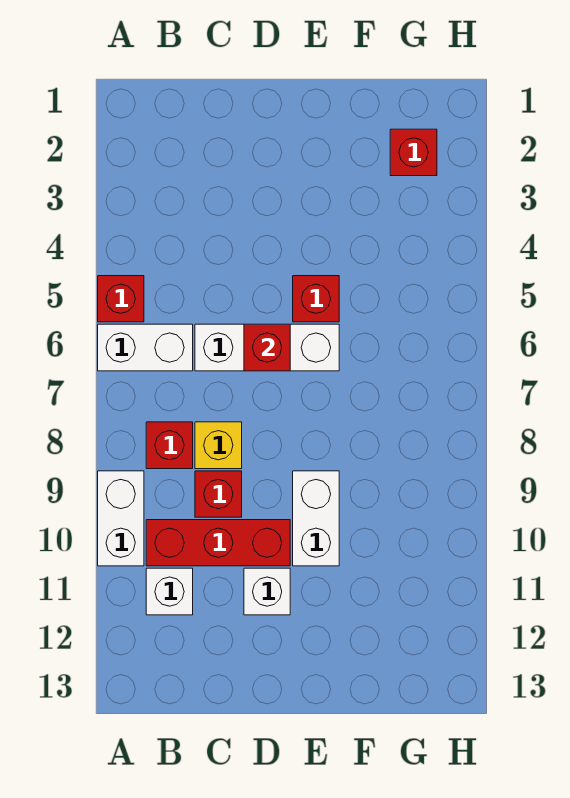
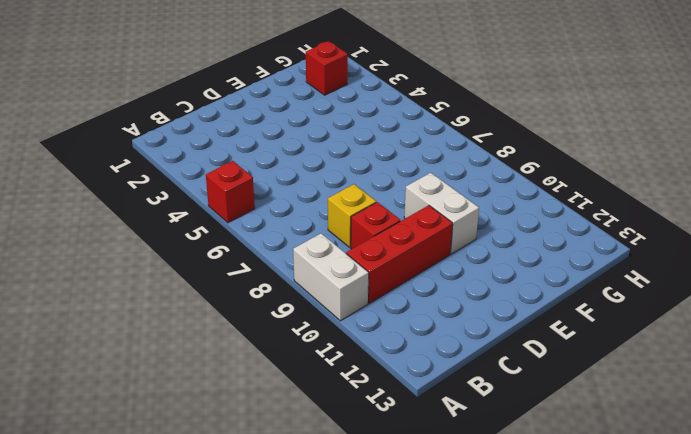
none -> white brick A6:B6 level 1
none -> red brick B8 level 1
none -> white brick B11 level 1

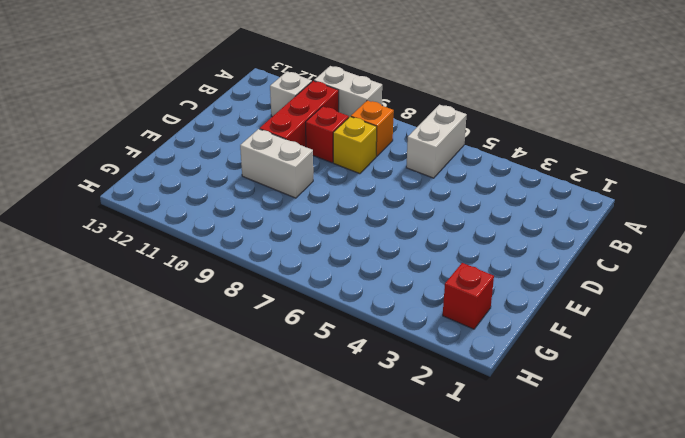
orange brick B8 level 1 -> red brick B8 level 1
none -> red brick A5 level 1
none -> white brick C6:E6 level 1
none -> white brick D11 level 1

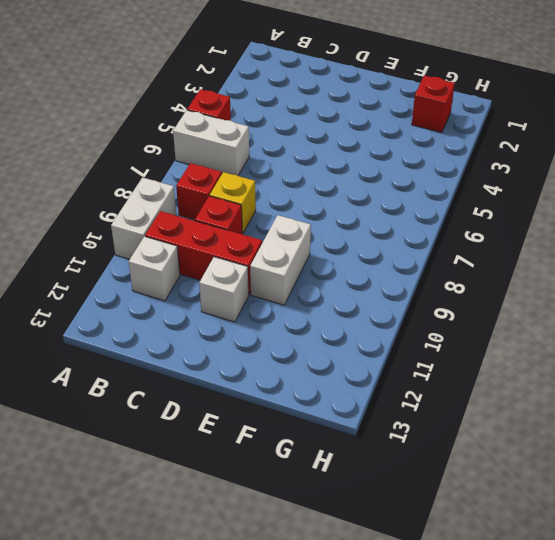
none -> white brick C6:E6 level 1
none -> red brick E5 level 1
none -> red brick D6 level 2

